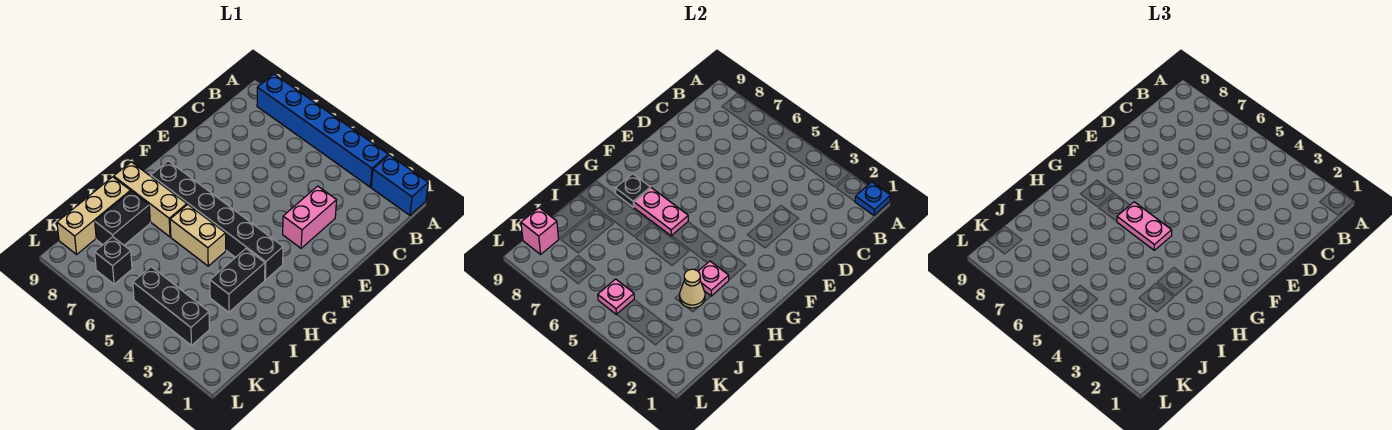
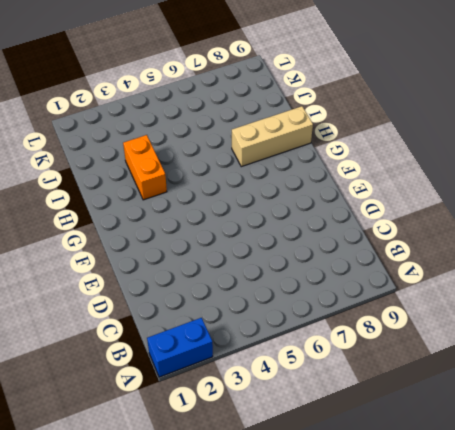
orange brick H3:I3 level 1 -> black brick H3:I3 level 1
none -> blue brick A3:A8 level 1
none -> pink brick D3:E3 level 1
none -> black brick G3:G8 level 1

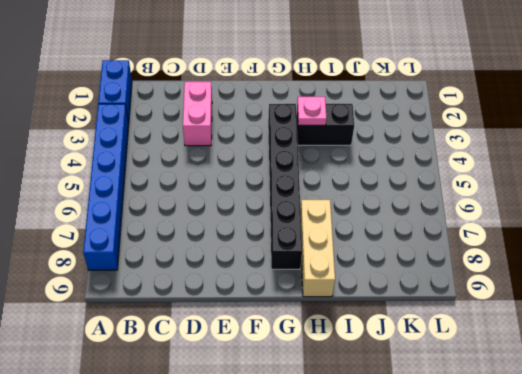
pink brick D2:D3 level 1 -> pink brick D3:E3 level 1
none -> tan brick H5:H6 level 1
none -> black brick I8:J8 level 1
none -> tan brick I9:K9 level 1

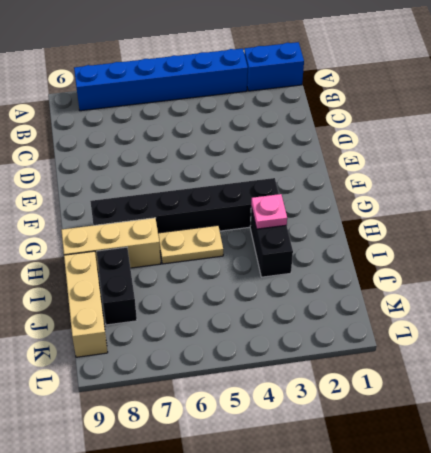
tan plate H5:H6 level 1 -> tan brick H5:H6 level 1
none -> pink brick D3:E3 level 1
none -> black brick K3:K5 level 1
none -> black brick K7 level 1

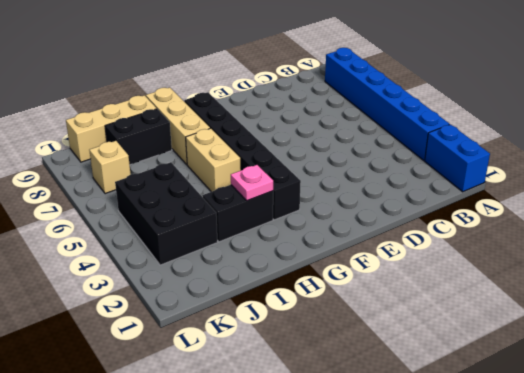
black brick J3:K5 level 1 -> black brick K3:K5 level 1
tan brick K7 level 1 -> black brick K7 level 1
none -> pink brick D3:E3 level 1
none -> blue plate A1 level 2
none -> pink plate G6:G7 level 2

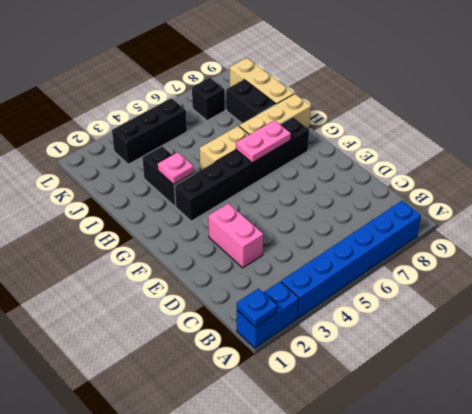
none -> black plate G8 level 2
none -> tan cone I3 level 2
none -> pink plate K5 level 2

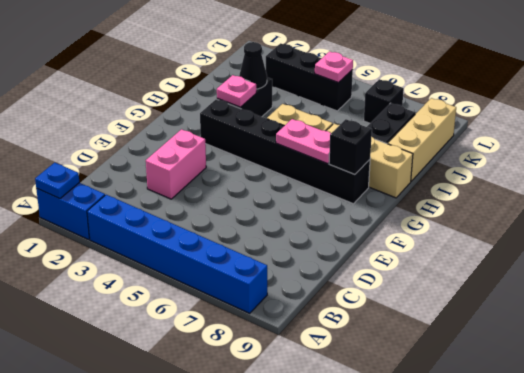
black brick G8 level 2 -> black plate G8 level 2
black cone I3 level 2 -> tan cone I3 level 2
none -> pink brick K9 level 2
none -> pink plate G5:G6 level 3

